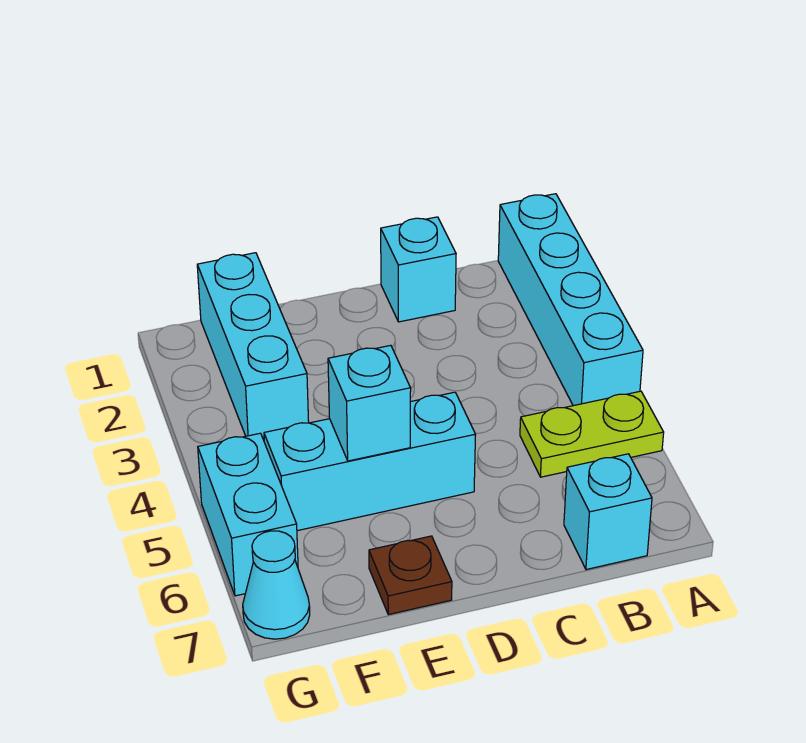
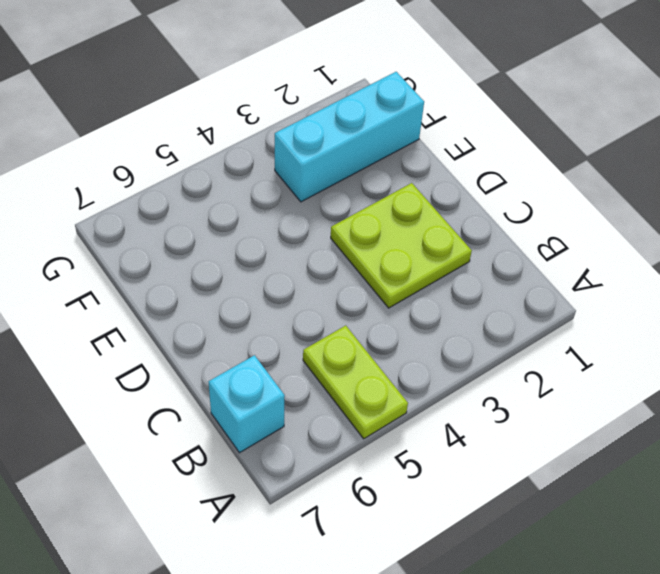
lime plate C2:D3 level 1 -> none
none -> cyan brick A1:A4 level 1
none -> cyan brick C1 level 1

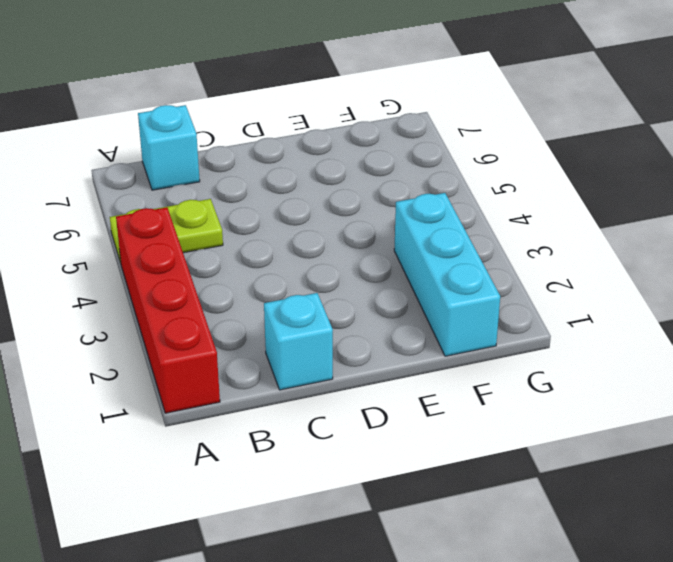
red brick A1:A4 level 1 -> cyan brick A1:A4 level 1
none -> cyan brick D5:F5 level 1
none -> brown plate E7 level 1

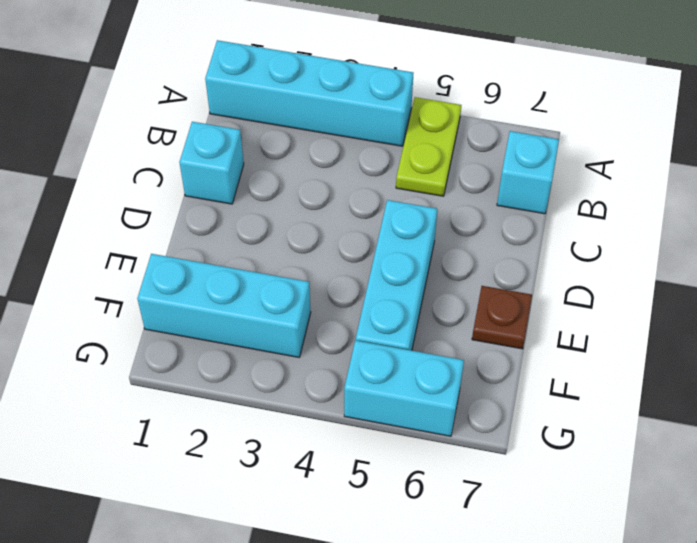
none -> cyan cone G7 level 1
none -> cyan brick E5 level 2

